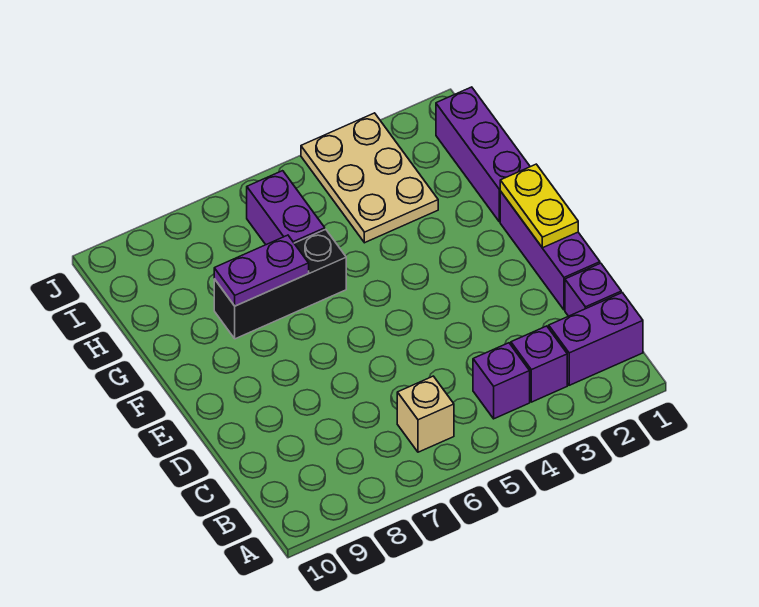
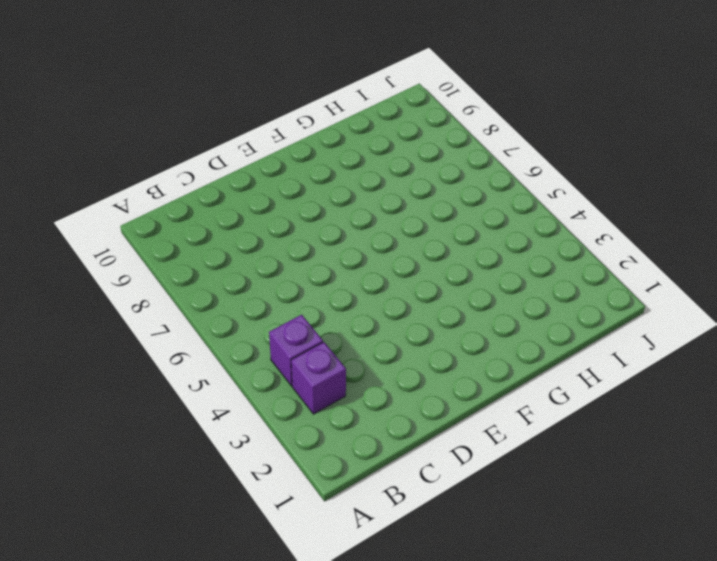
none -> purple brick B1:B2 level 1
none -> tan brick B6 level 1
none -> purple brick C1 level 1

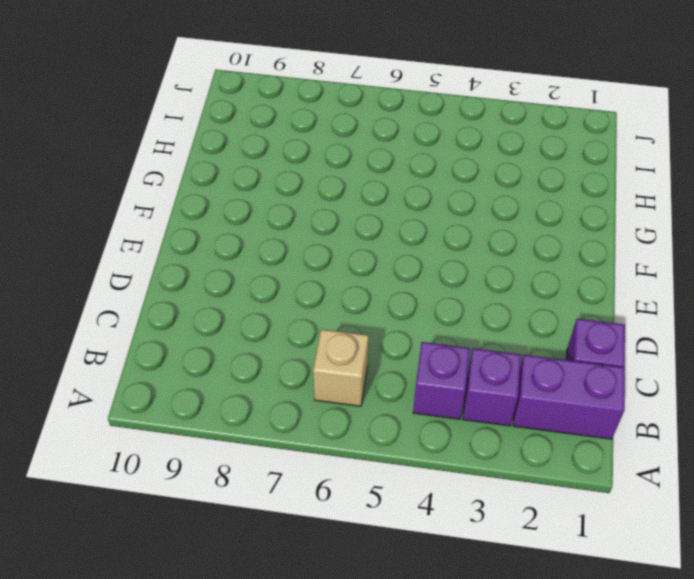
none -> purple brick D1:F1 level 1
none -> purple brick G1:I1 level 1
none -> black brick G6:G8 level 1

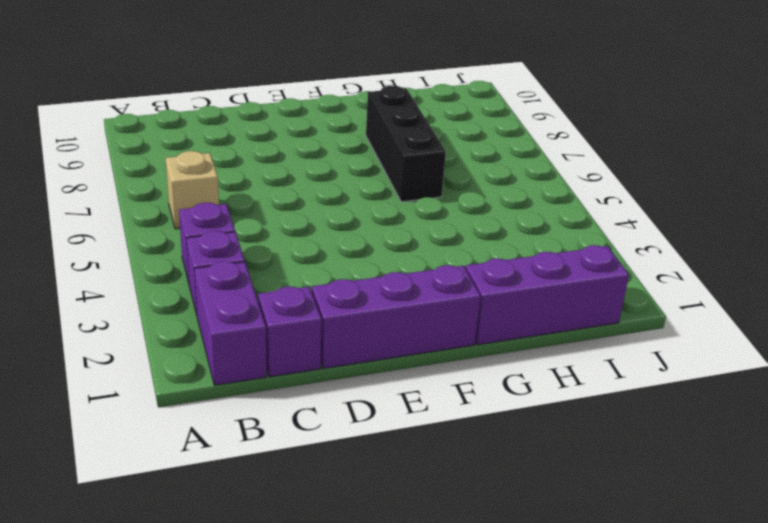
none -> tan plate H3:J4 level 1
none -> purple brick H6:I6 level 1
none -> yellow plate E1:F1 level 2

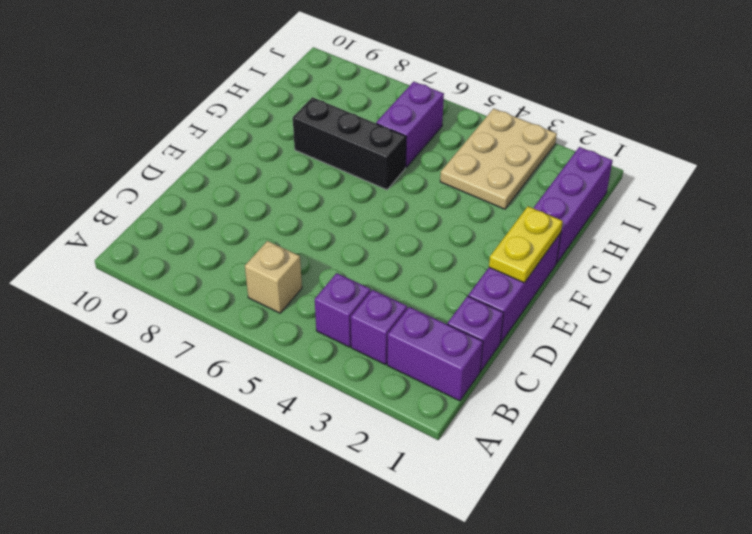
none -> purple plate G7:G8 level 2

